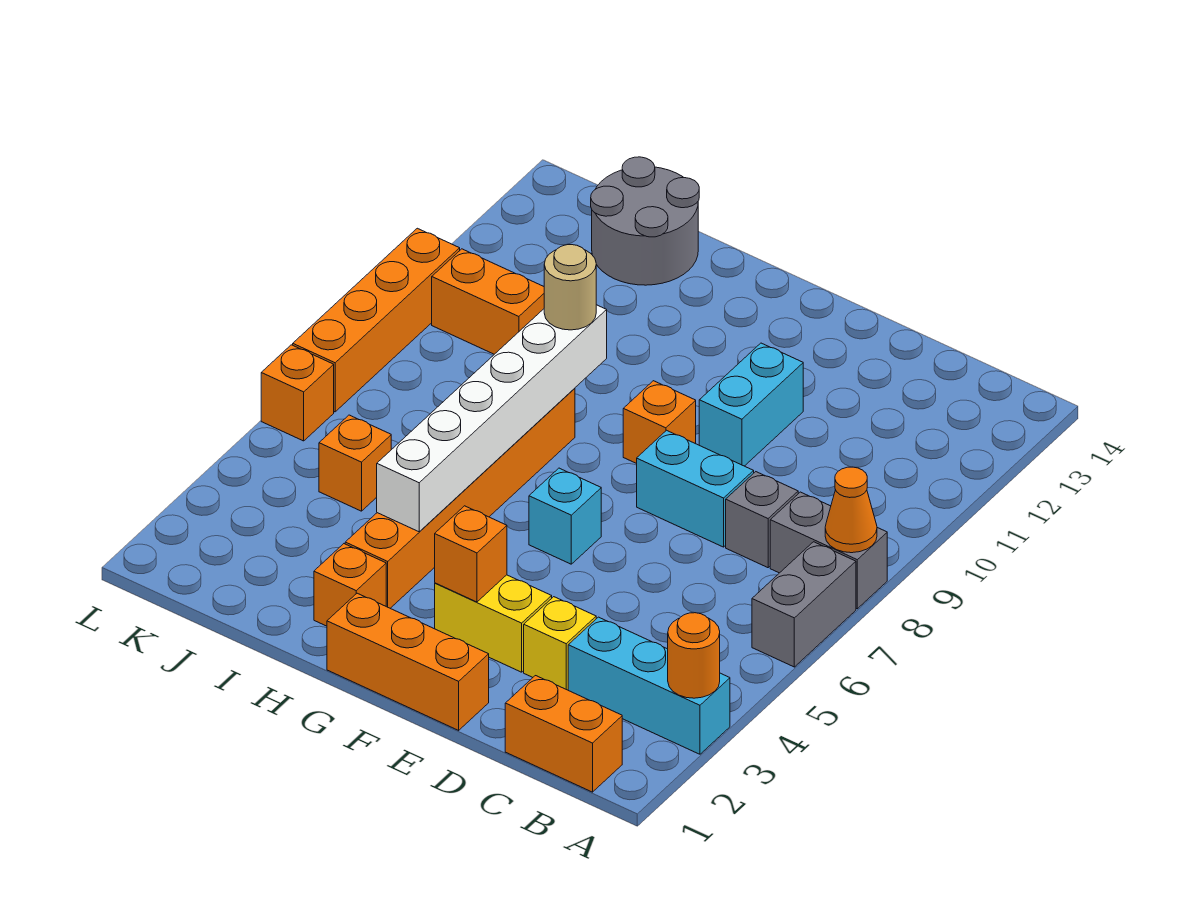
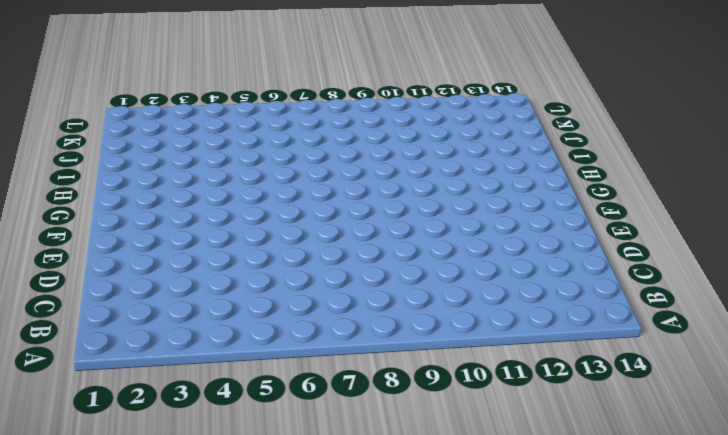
none -> cyan brick A3:C3 level 1
none -> grey brick A6:A7 level 1
none -> grey brick A8:B8 level 1

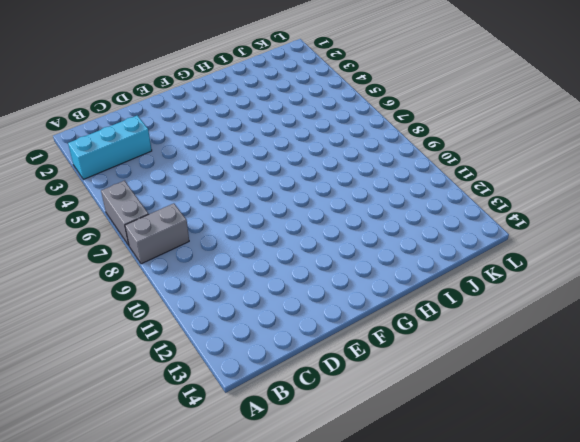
none -> orange brick B1:C1 level 1
none -> grey brick C8 level 1
none -> yellow brick D3 level 1

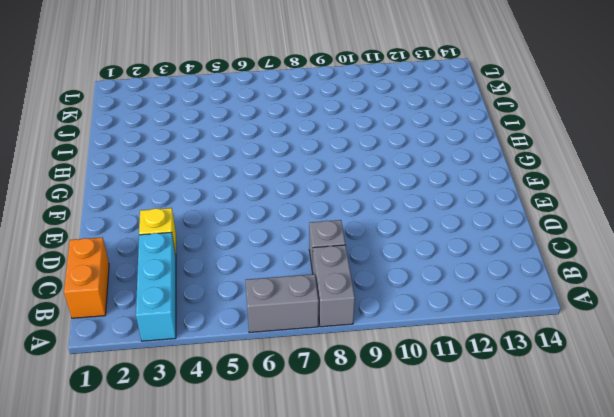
none -> cyan brick D8:E8 level 1
none -> orange brick E1:G1 level 1
none -> yellow brick E3:F3 level 1

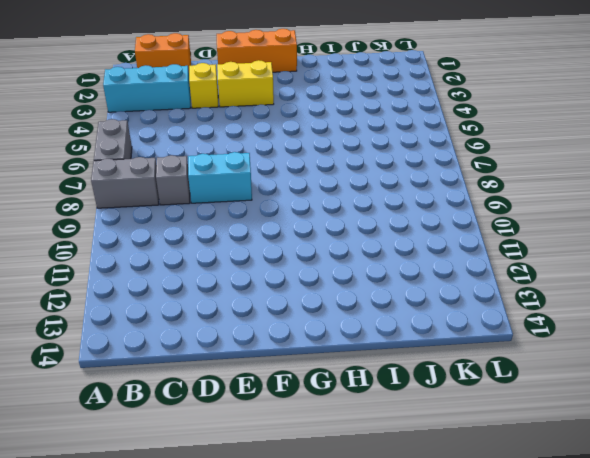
none -> cyan brick E10:E11 level 1
none -> cyan brick F6 level 1
none -> orange brick F9 level 1

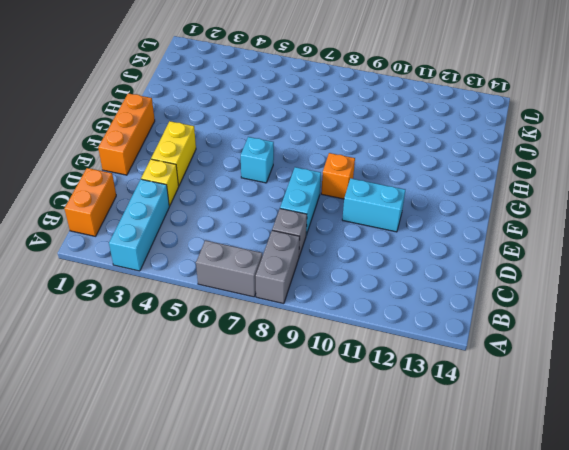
none -> orange brick H2 level 1
none -> orange brick H3:H8 level 1
none -> grey round brick I13:J14 level 1

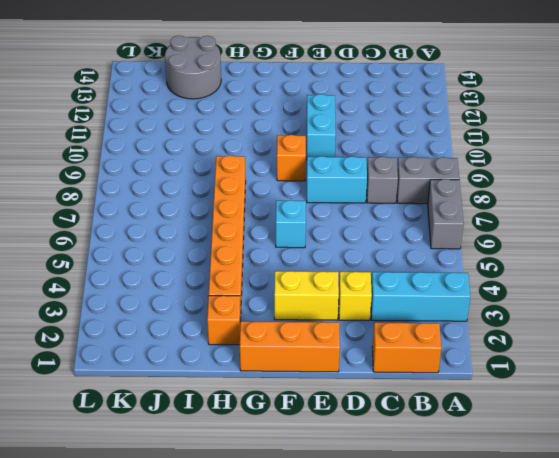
none -> orange brick J5 level 1
none -> orange brick J10:K10 level 1
none -> orange brick L6 level 1

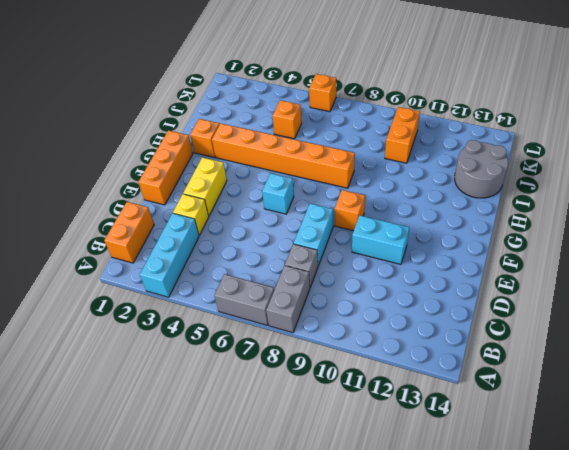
none -> orange brick L7:L10 level 1
none -> orange round brick A3 level 2
none -> orange cone A8 level 2

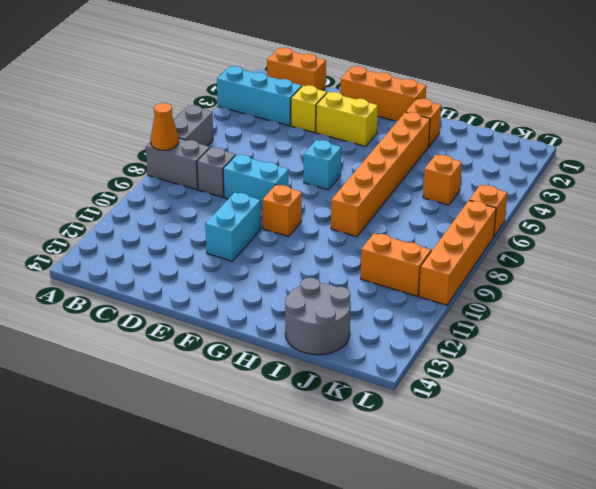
none -> orange round brick A3 level 2
none -> orange brick F3 level 2
none -> white brick H4:H9 level 2

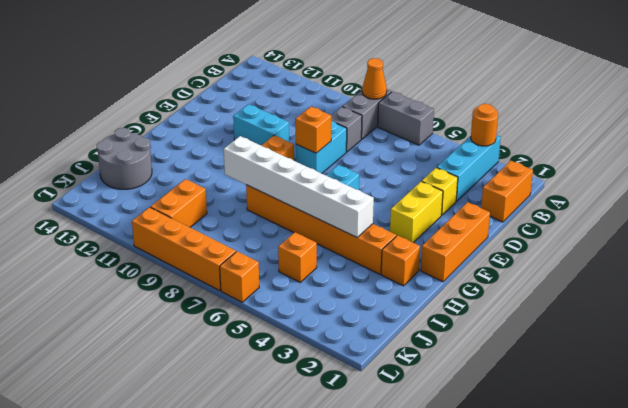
orange brick E8 level 2 -> orange brick F3 level 2
none -> tan round brick H9 level 3

